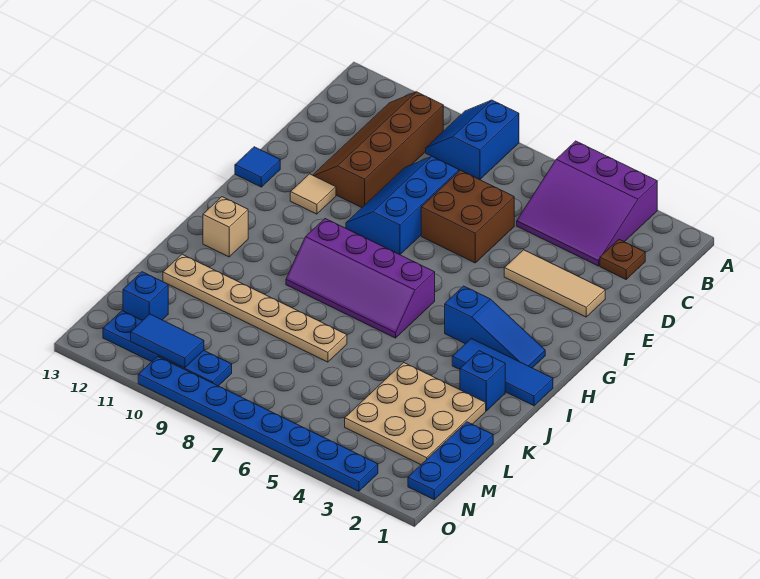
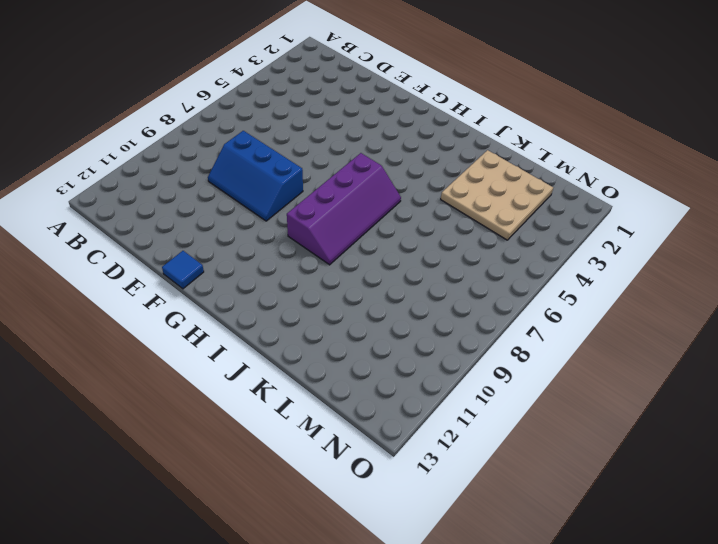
none -> purple slope A3:C5 level 1 top A
none -> blue slope A8:B9 level 1 top 8
none -> brown slope B10:E11 level 1 top 10

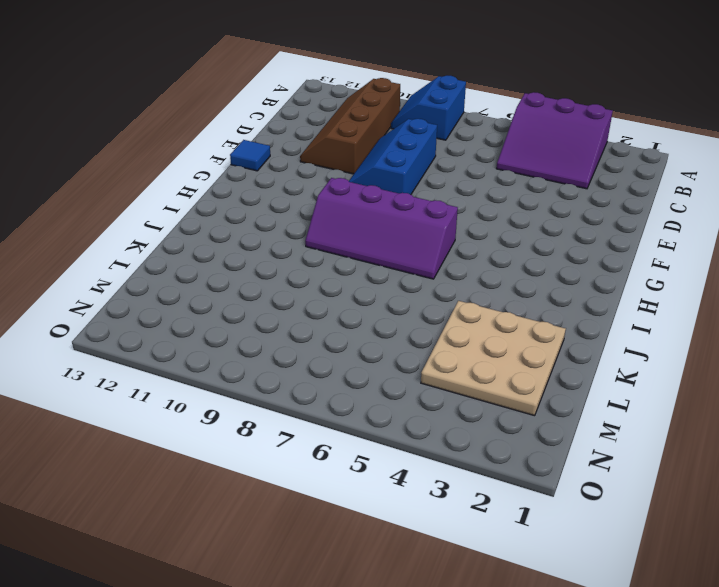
none -> brown plate C2 level 1
none -> brown brick D6:E7 level 1
none -> tan tile E2:E4 level 1

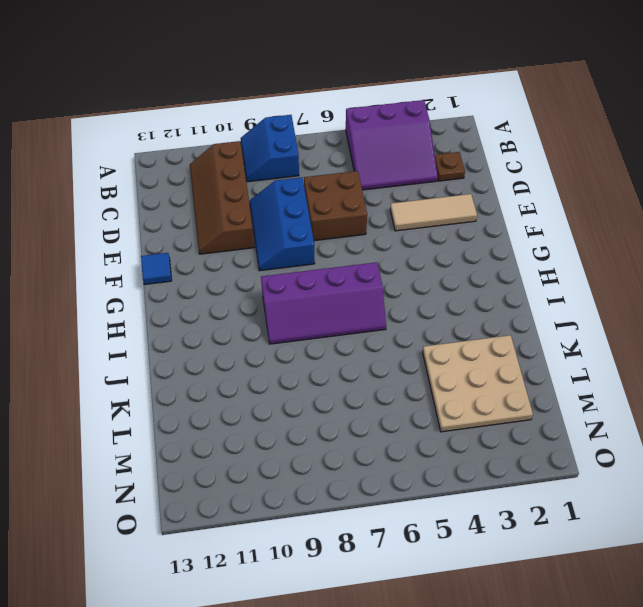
none -> tan tile F11 level 1
none -> blue slope H2:H4 level 1 top 4
none -> blue tile I1:I3 level 1

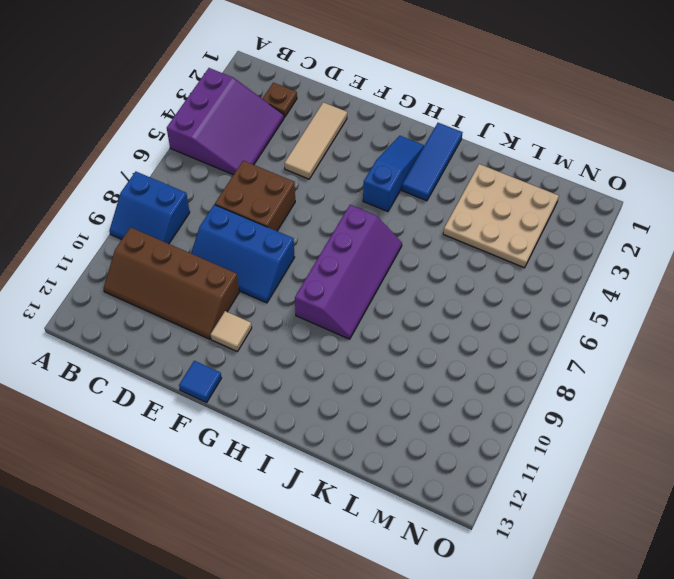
none -> tan brick I12 level 1
none -> blue brick J2 level 1
none -> tan plate K7:K12 level 1

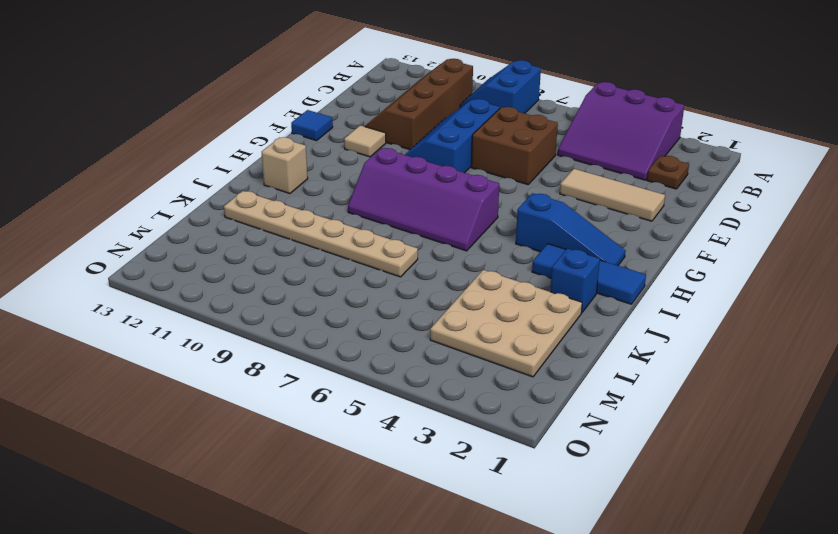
none -> blue plate L1:N1 level 1
none -> blue brick M12 level 1
none -> blue plate N9:N12 level 1

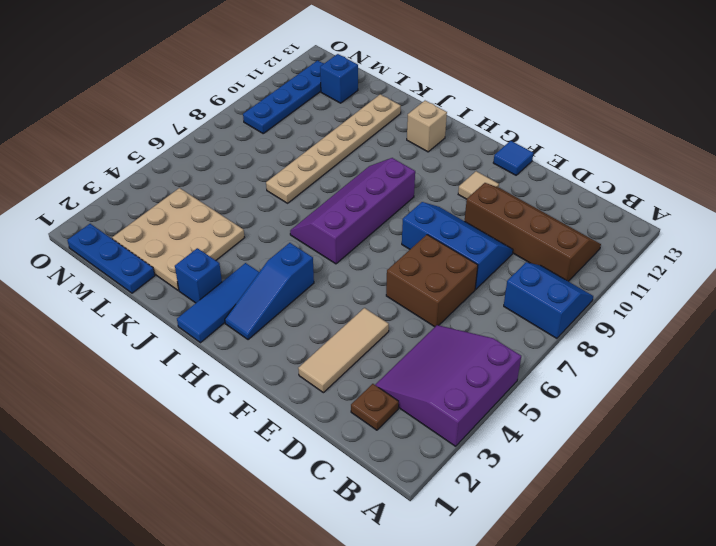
none -> blue plate O3:O10 level 1
none -> blue tile N10:N11 level 2

